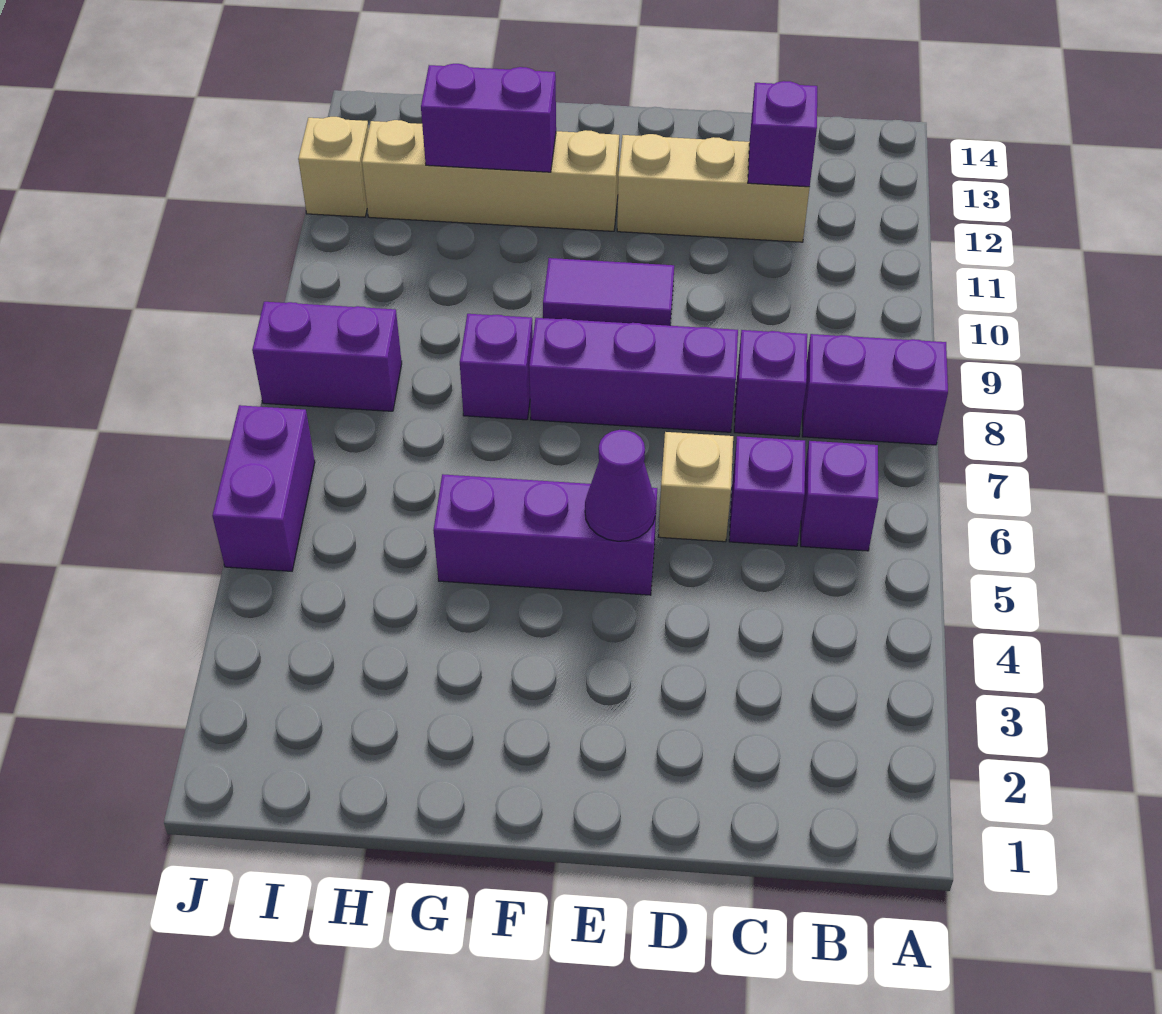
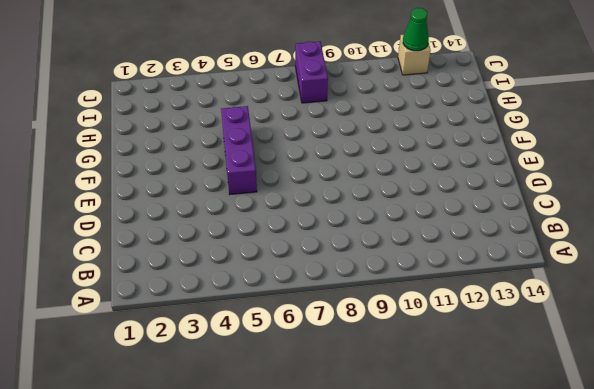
green cone J12 level 2 -> none
none -> purple brick A8:B8 level 1
none -> purple brick B6 level 1
none -> purple brick C6 level 1

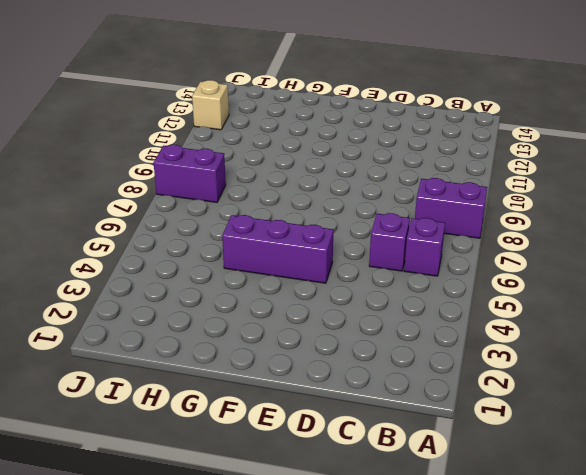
none -> purple brick C8 level 1
none -> tan brick C12:E12 level 1
none -> tan brick D6 level 1

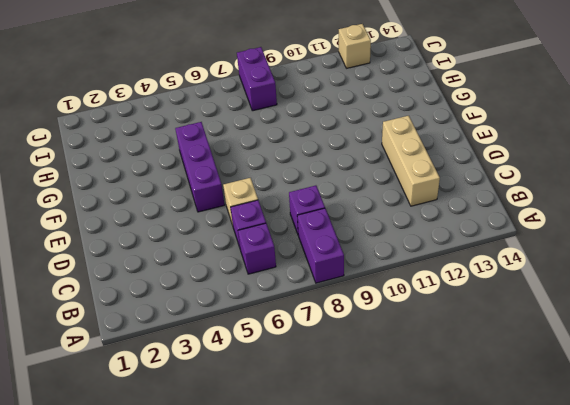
none -> purple brick D8:F8 level 1
none -> purple tile E10:F10 level 1
none -> tan brick F12:I12 level 1

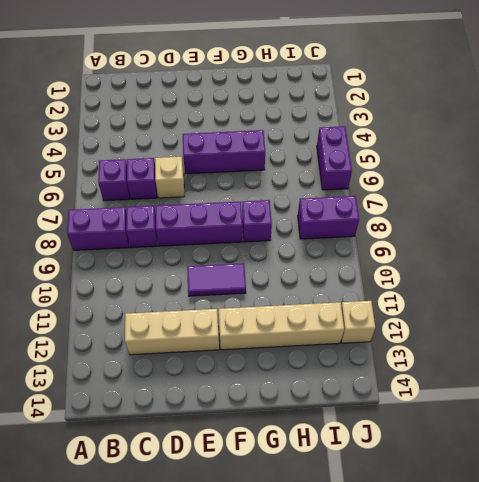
none -> purple brick C12 level 2
none -> purple cone E5 level 2
none -> purple brick G12:H12 level 2

